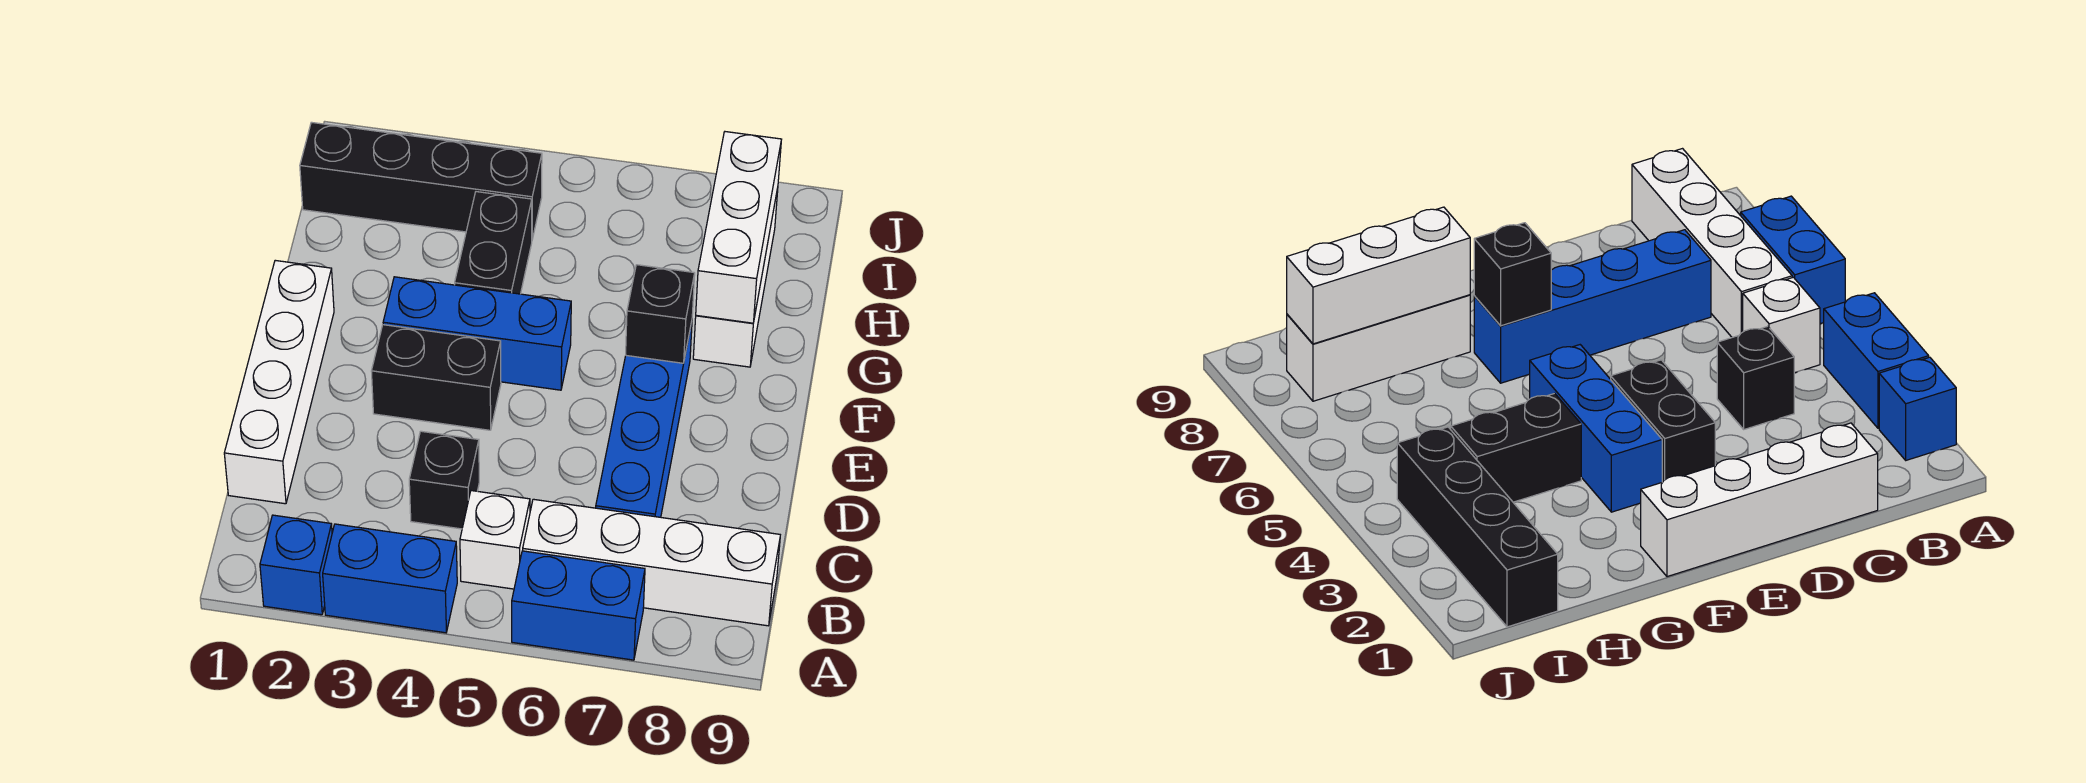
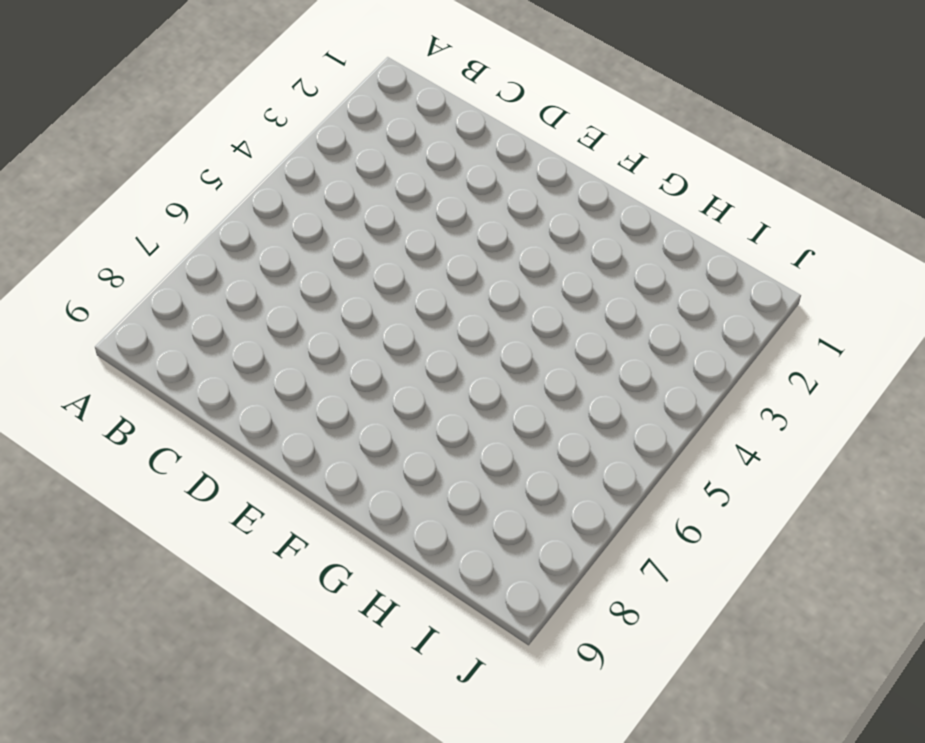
none -> blue brick A2 level 1
none -> blue brick A3:A4 level 1
none -> blue brick A6:A7 level 1

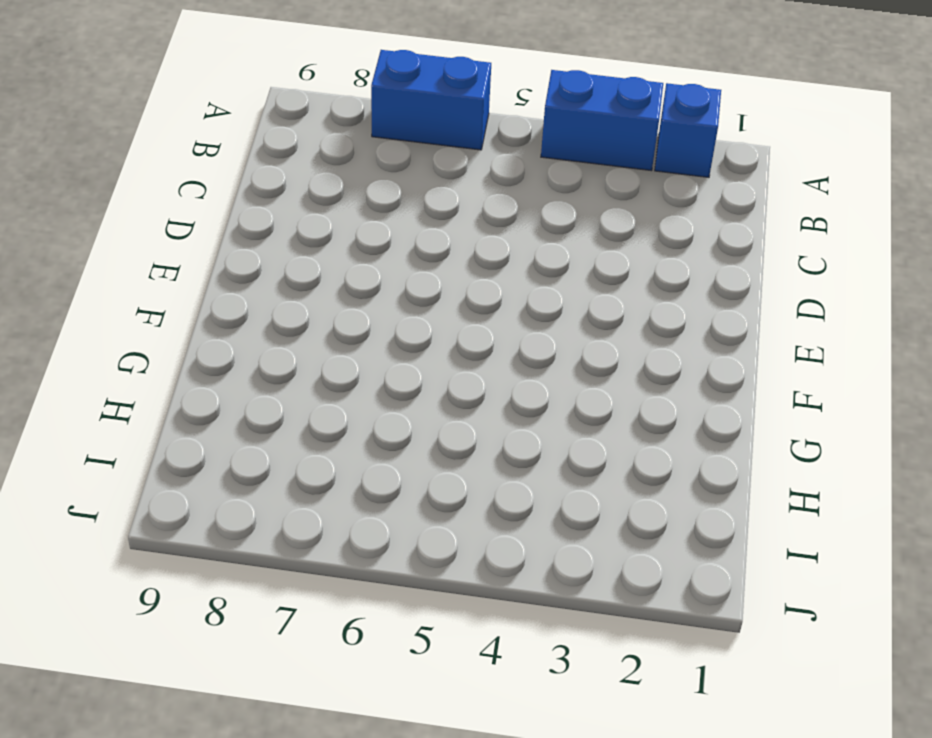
none -> white brick B5 level 1
none -> white brick B6:B9 level 1
none -> white brick C1:F1 level 1

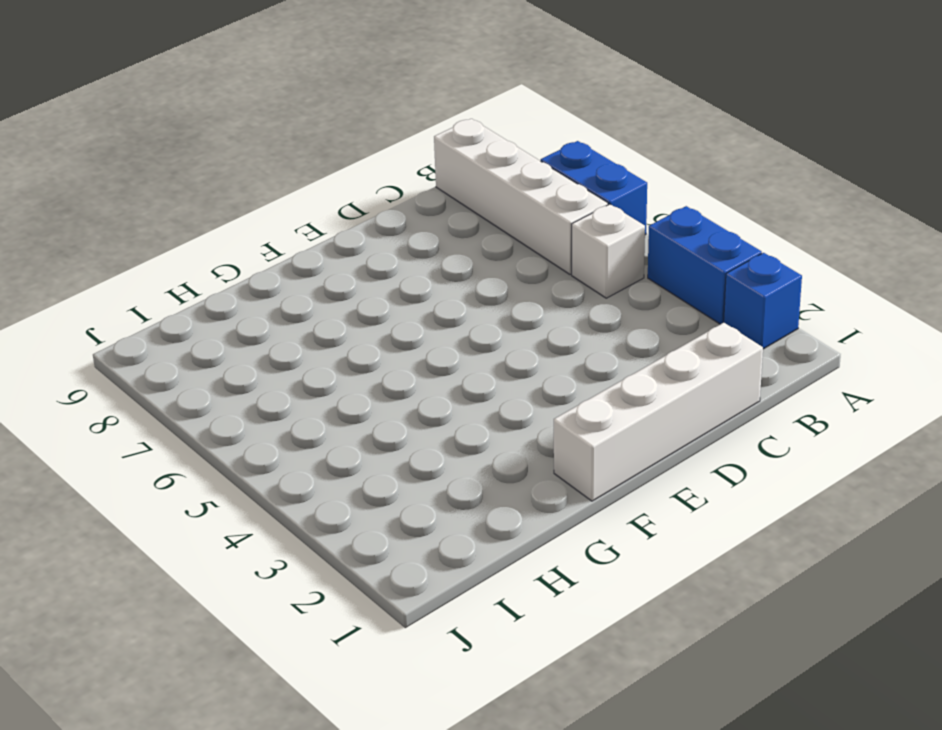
none -> black brick C4 level 1
none -> blue brick C7:F7 level 1
none -> black brick E3:E4 level 1

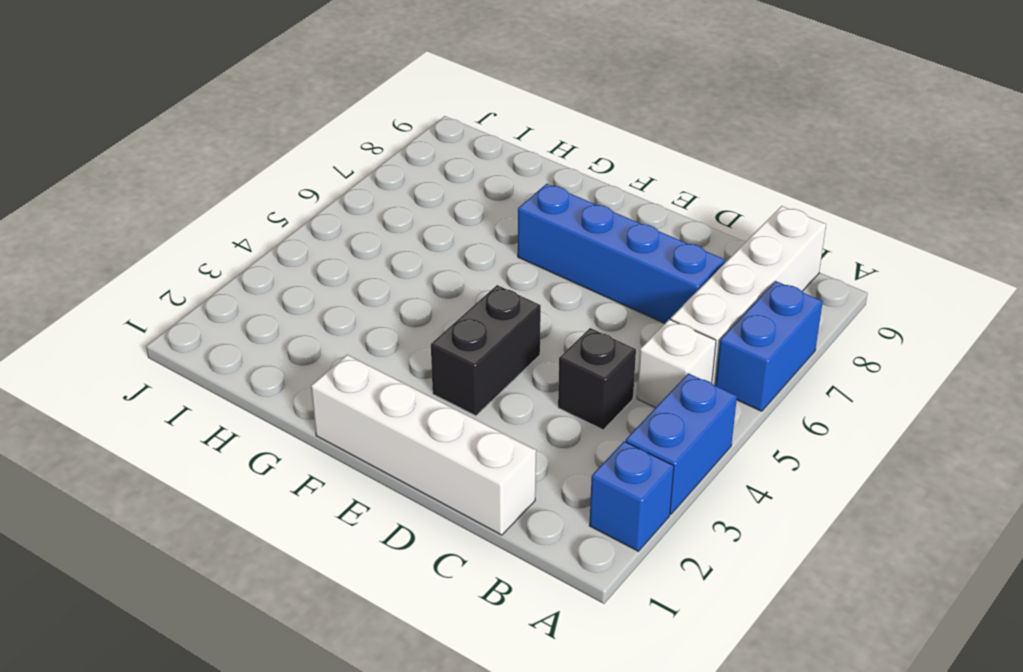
none -> blue brick F3:F5 level 1
none -> black brick G4:H4 level 1
none -> white brick G8:I8 level 1

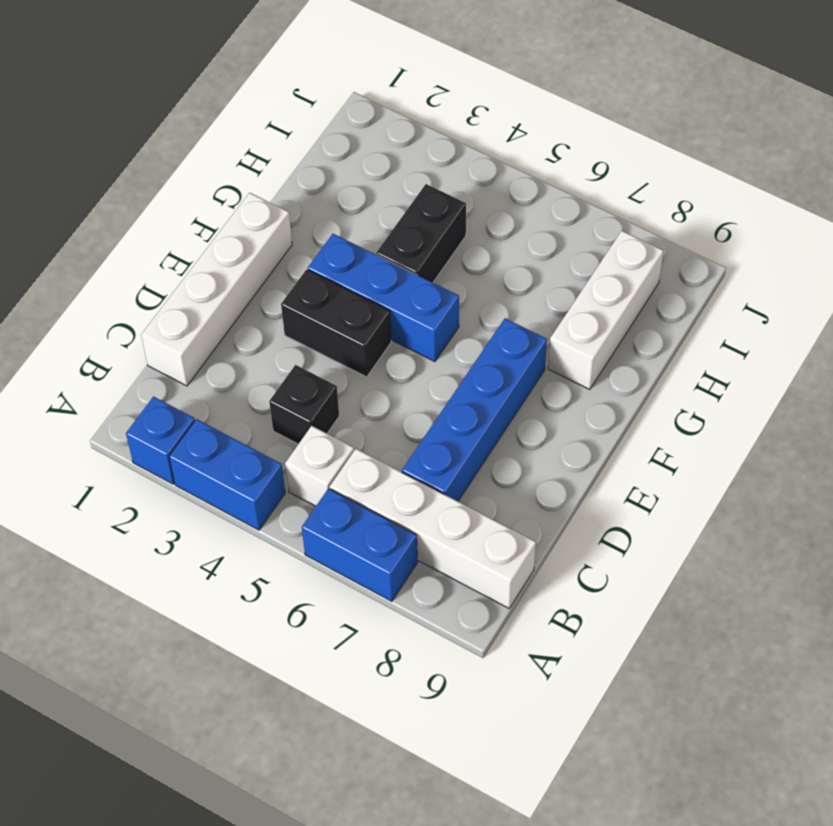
none -> black brick I1:I4 level 1
none -> black brick F7 level 2
none -> white brick G8:I8 level 2

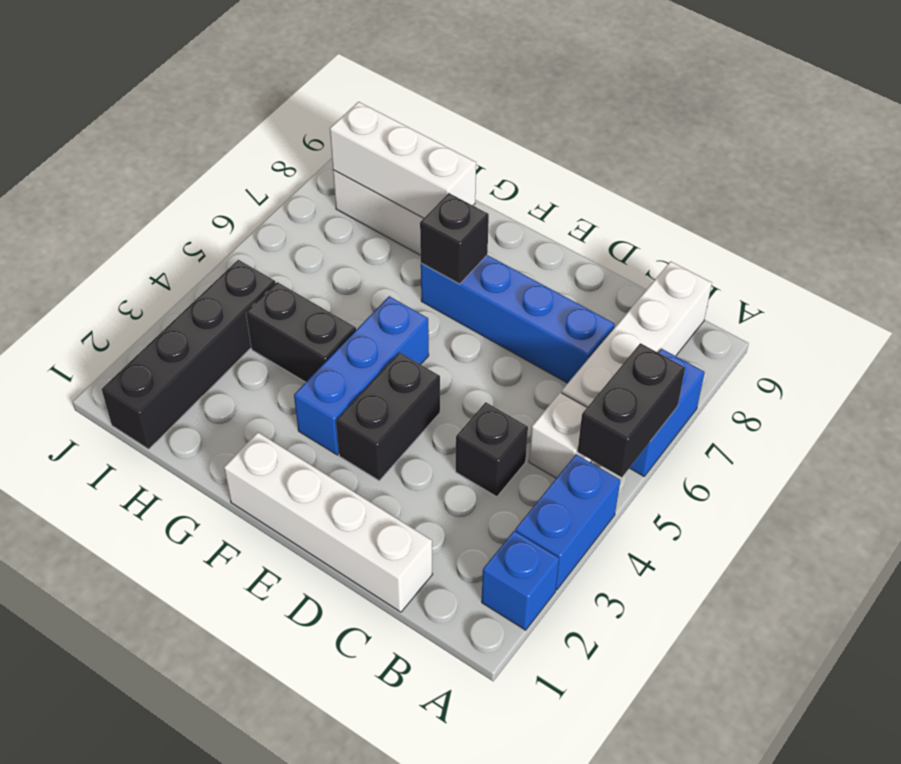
black brick A5:A6 level 2 -> none

